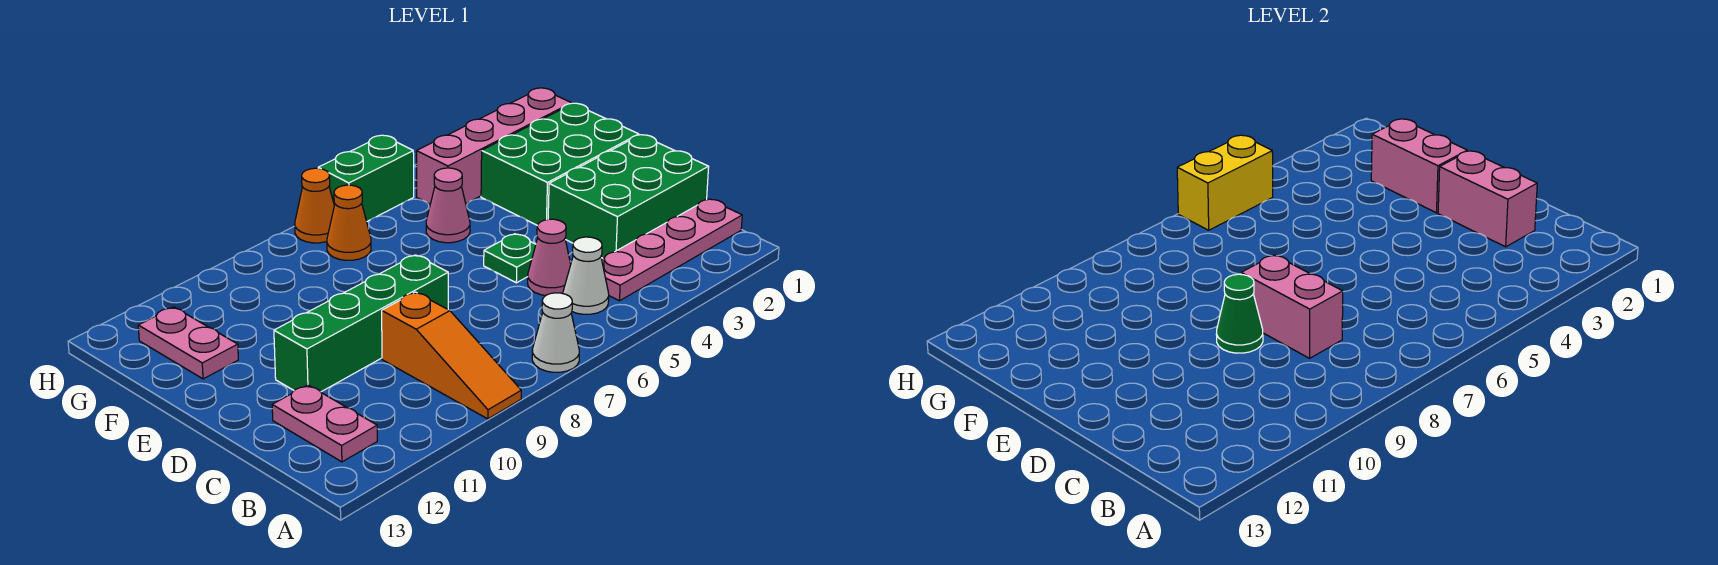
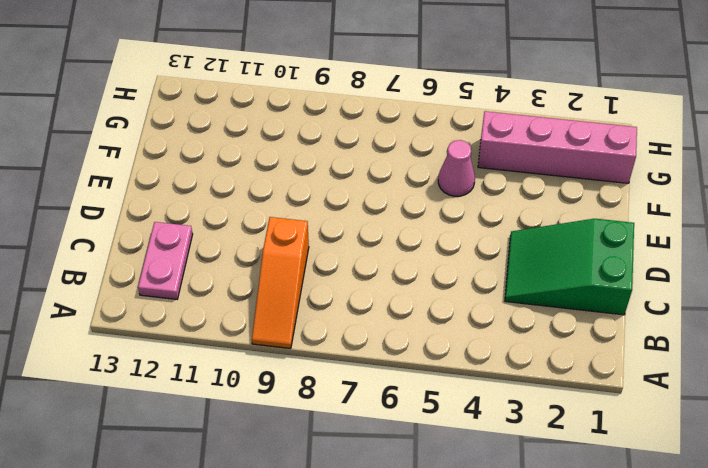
green slope C1:D3 level 1 top 1 -> green brick C1:D3 level 1
none -> white cone A7 level 1
none -> pink plate B1:B4 level 1
none -> white cone B5 level 1

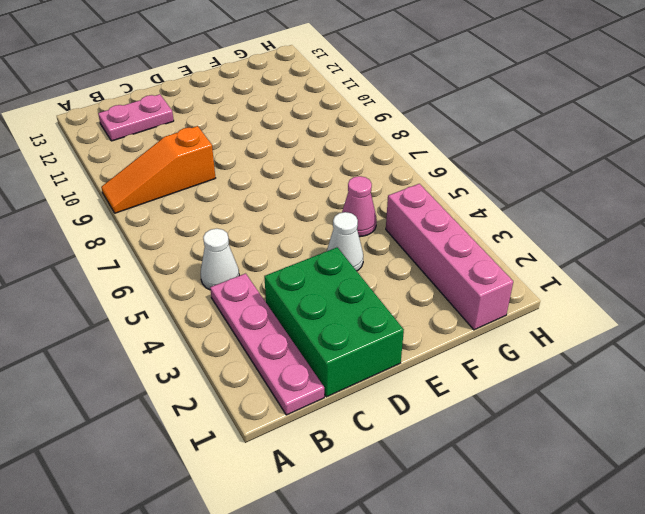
white cone E4 level 1 -> white cone A7 level 1
none -> pink cone C5 level 1
none -> green plate D5 level 1
none -> green brick D8:D11 level 1

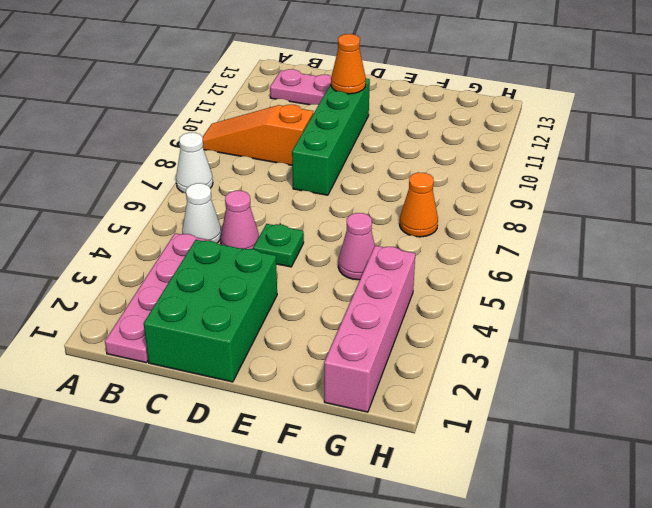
orange cone D11 level 2 -> orange cone H7 level 1
none -> green brick E1:F3 level 1
none -> pink plate F12:G12 level 1
none -> green brick H5:H6 level 1

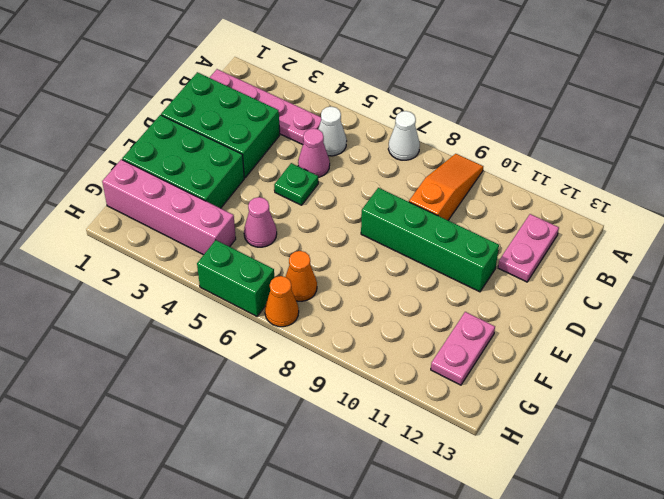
none -> pink brick C2:D2 level 2
none -> pink brick C8:D8 level 2
none -> green cone D9 level 2

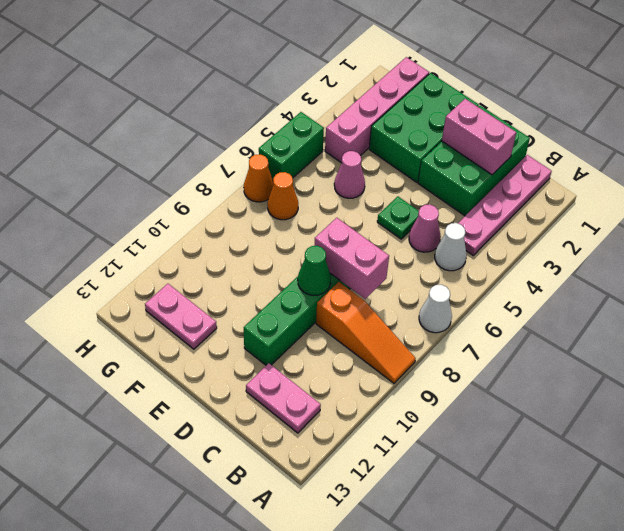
none -> pink brick E2:F2 level 2
none -> yellow brick H5:H6 level 2

